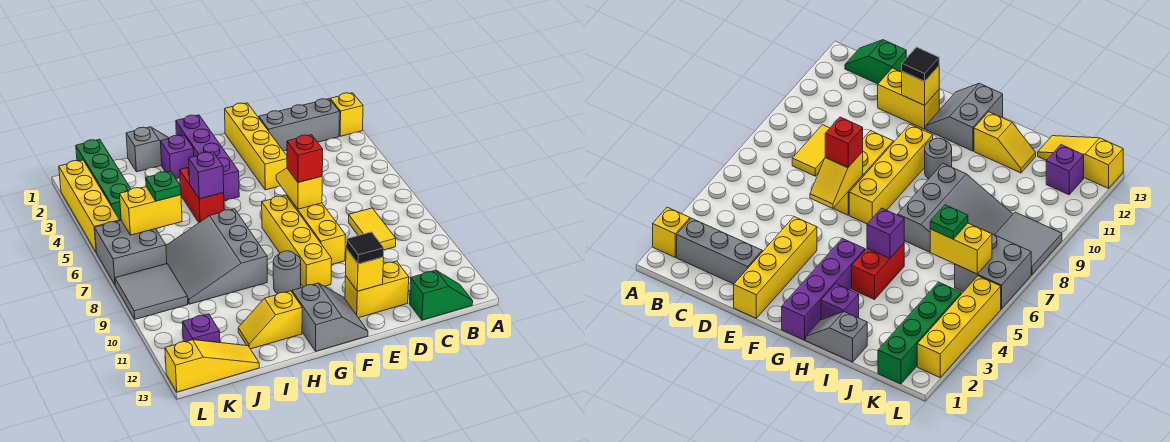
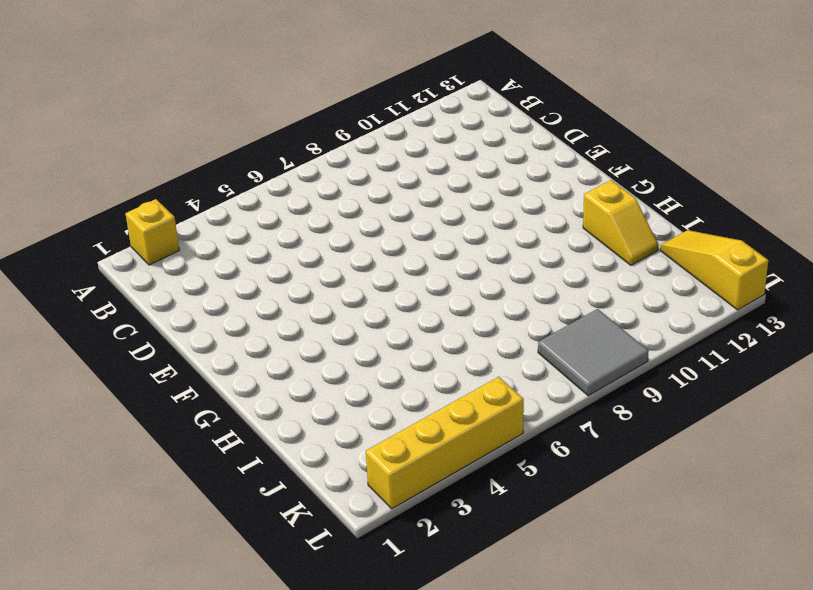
none -> grey brick B2:D2 level 1
none -> green slope B13:C13 level 1 top C
none -> yellow tile C8:C9 level 1

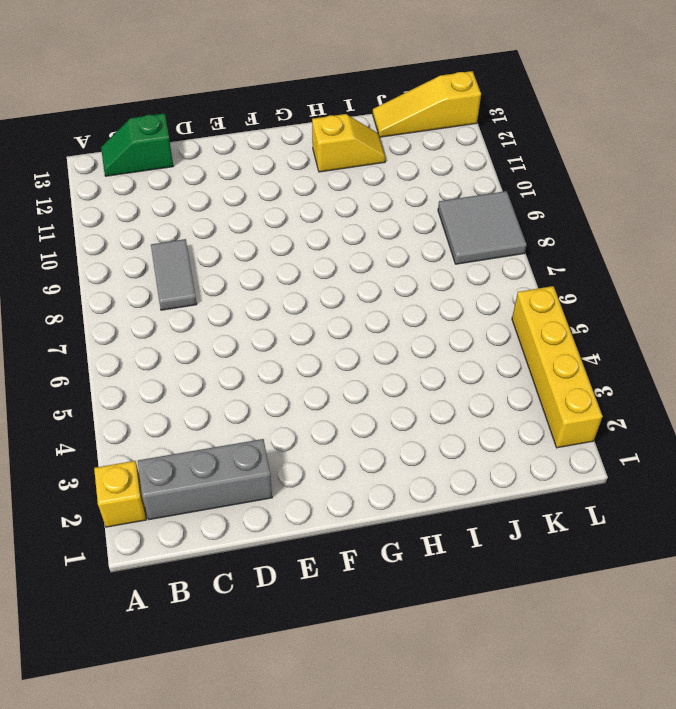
grey tile C8:C9 level 1 -> yellow tile C8:C9 level 1
none -> yellow brick D12:E12 level 1
none -> yellow brick E1:E4 level 1
none -> yellow brick E7:E9 level 1

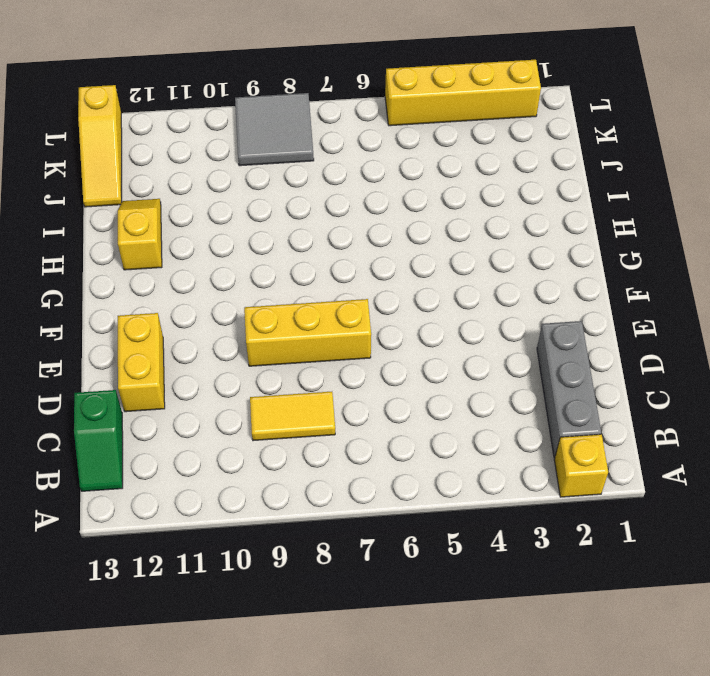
none -> yellow brick E1:E4 level 1
none -> yellow brick F7:F10 level 1
none -> grey slope F12:G13 level 1 top G

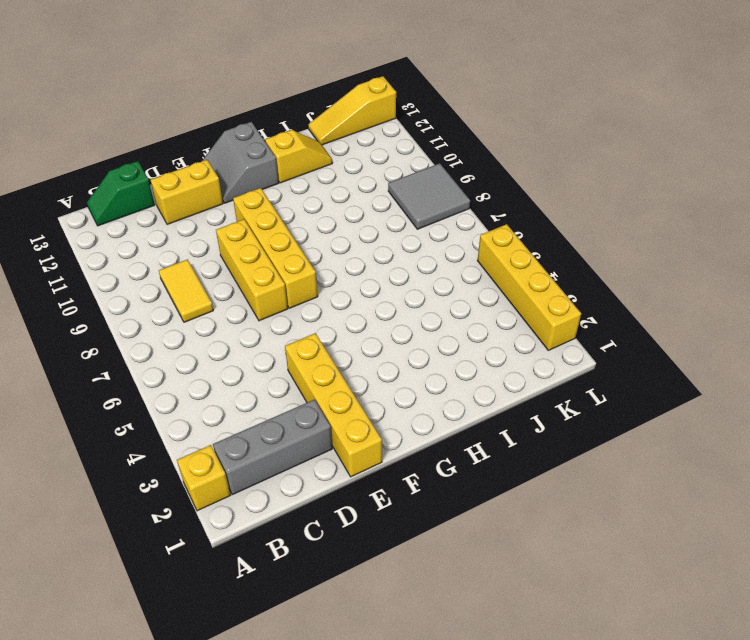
none -> purple brick G1:G4 level 1
none -> grey round brick G10 level 1
none -> grey slope H1:I1 level 1 top I

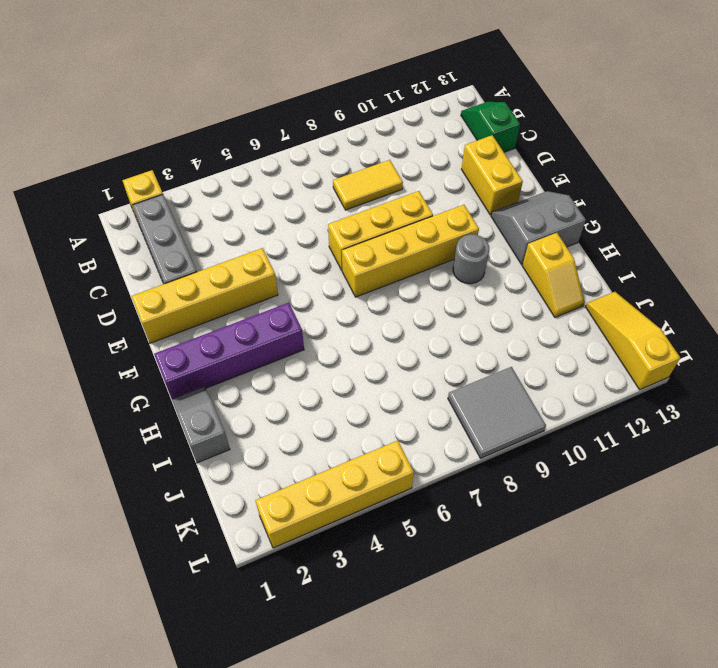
none -> purple brick H2 level 1
none -> red brick H4:H5 level 1
none -> grey slope H7:J9 level 1 top H

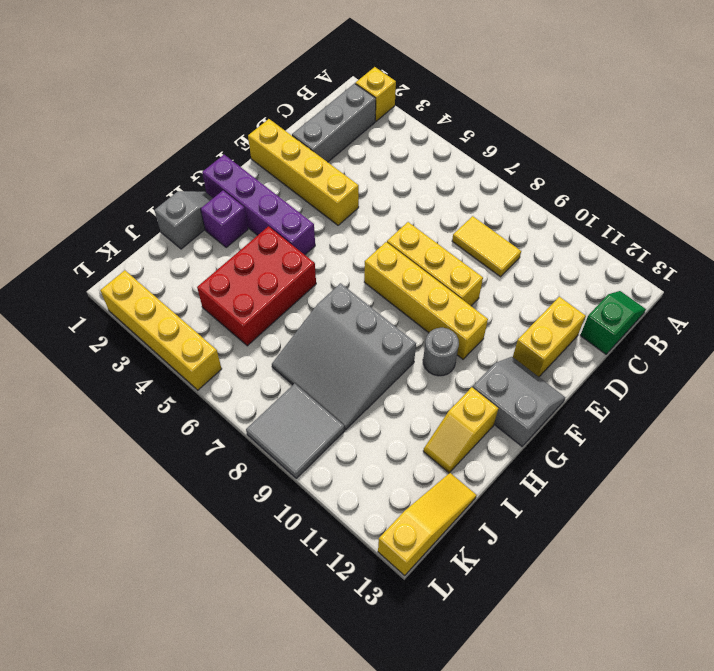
red brick H4:J5 level 1 -> red brick H4:H5 level 1
none -> green brick K1:K4 level 1
none -> grey brick K6:L7 level 1
none -> purple brick K12 level 1

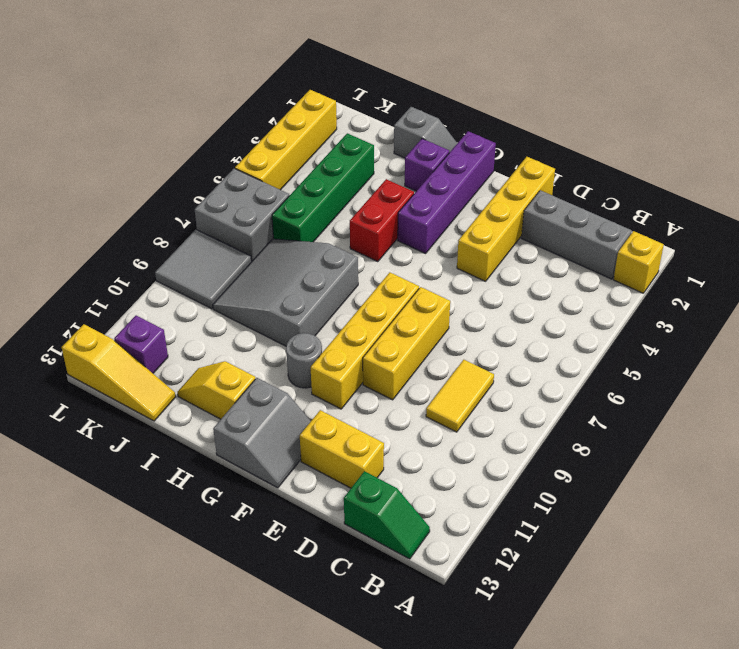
green brick J3:J6 level 1 -> green brick K1:K4 level 1
none -> yellow slope E6:E7 level 2 top 7
none -> yellow brick E12 level 2
none -> purple brick H5 level 2

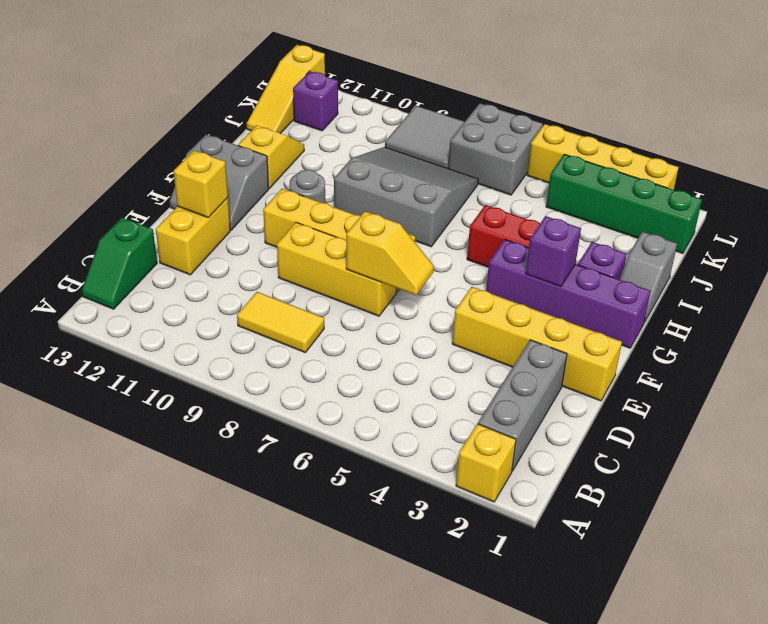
purple brick G3 level 2 -> purple brick H5 level 2
none -> yellow brick J6:K6 level 2
none -> red brick E7 level 3
none -> black tile E12 level 3

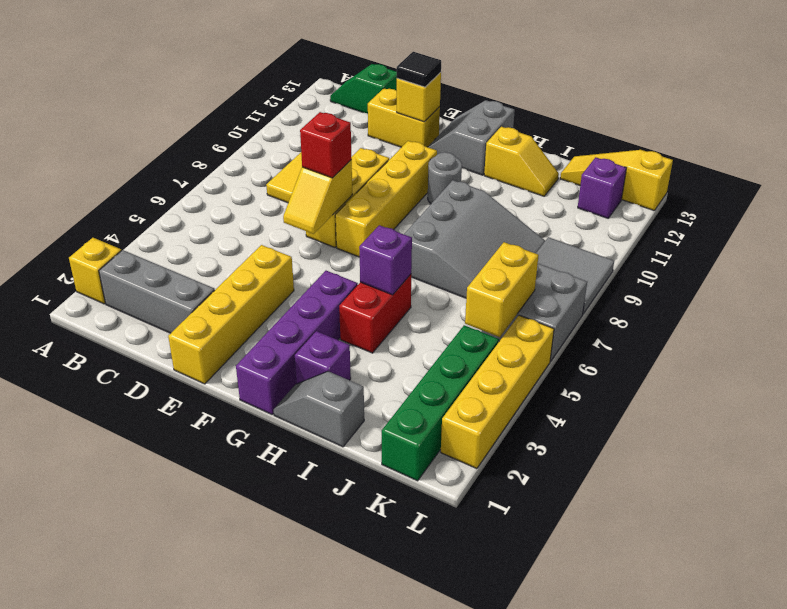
yellow brick K5:K6 level 2 -> yellow brick J6:K6 level 2
none -> green plate J6 level 3

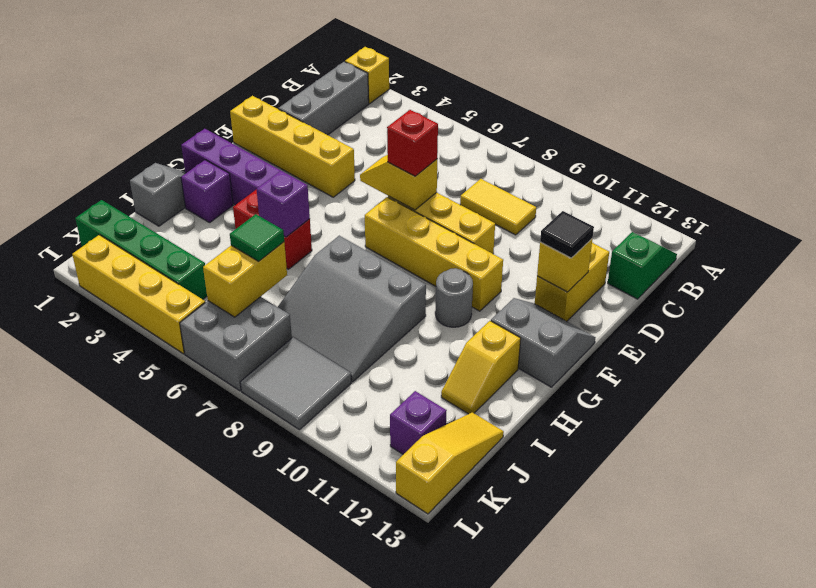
green tile J6 level 3 -> green plate J6 level 3

